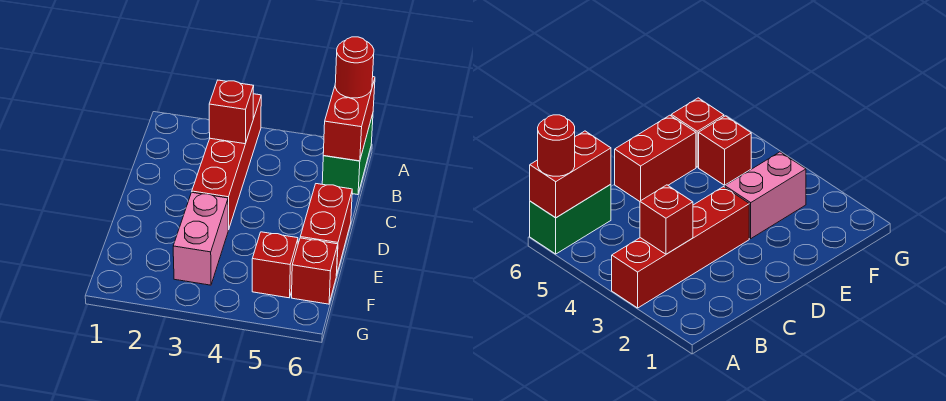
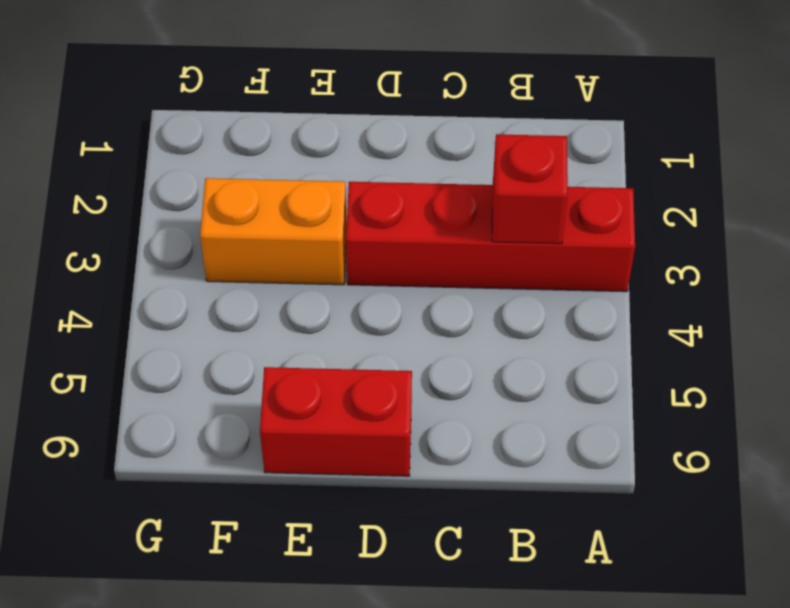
orange brick E3:F3 level 1 -> pink brick E3:F3 level 1
none -> green brick A6:B6 level 1
none -> red brick F5 level 1

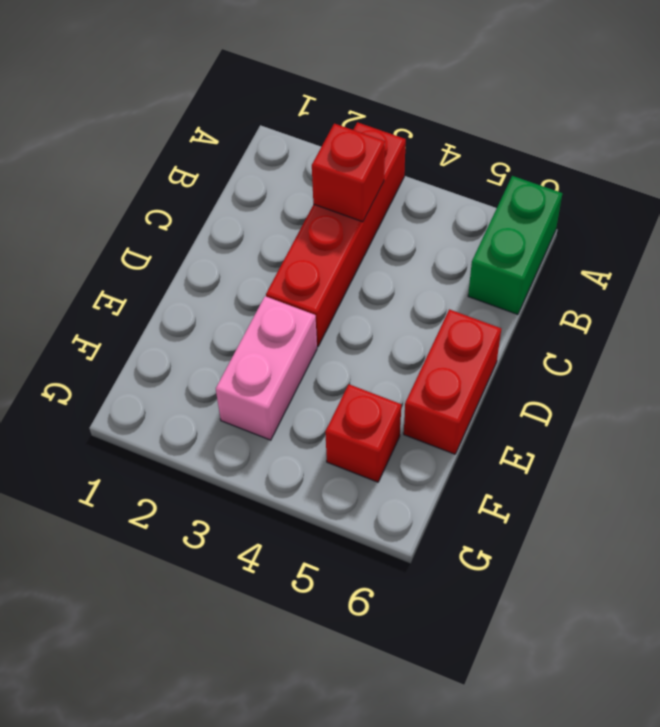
none -> red brick F6 level 1
none -> red brick A6:B6 level 2

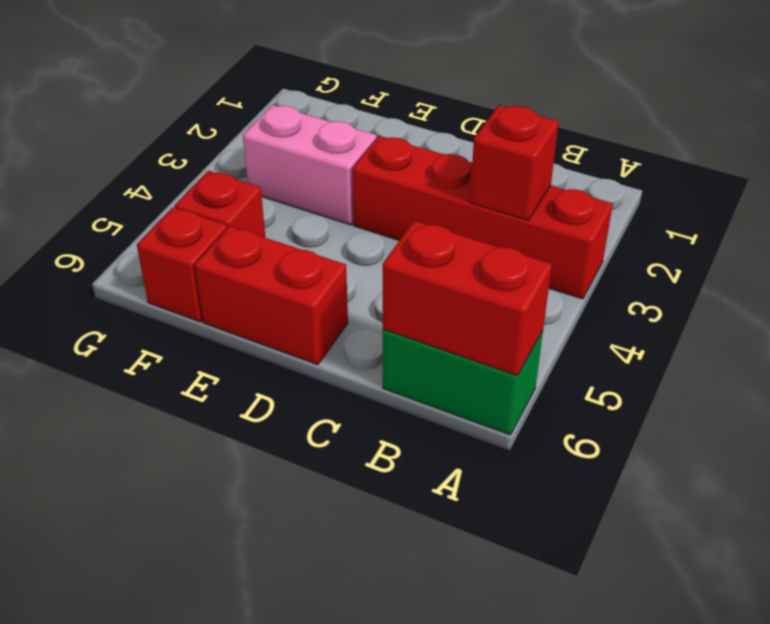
none -> red round brick A6 level 3

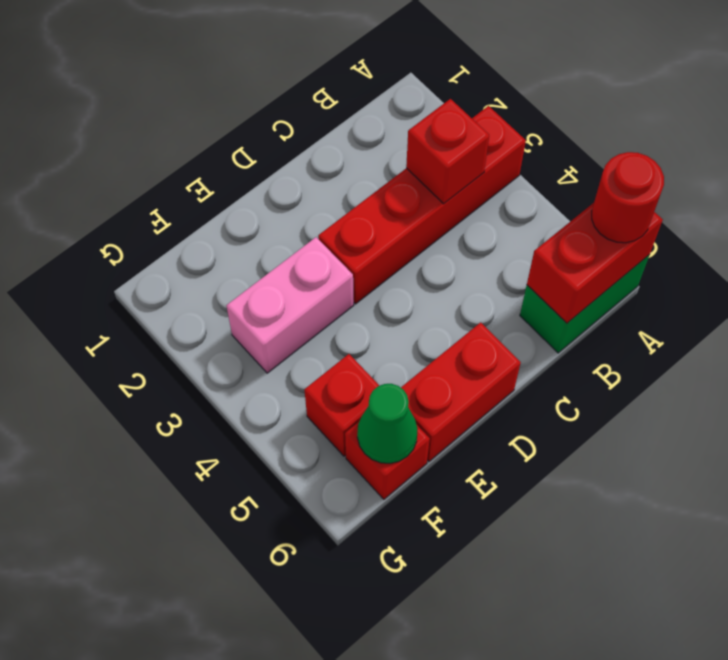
green cone F6 level 2 -> none

